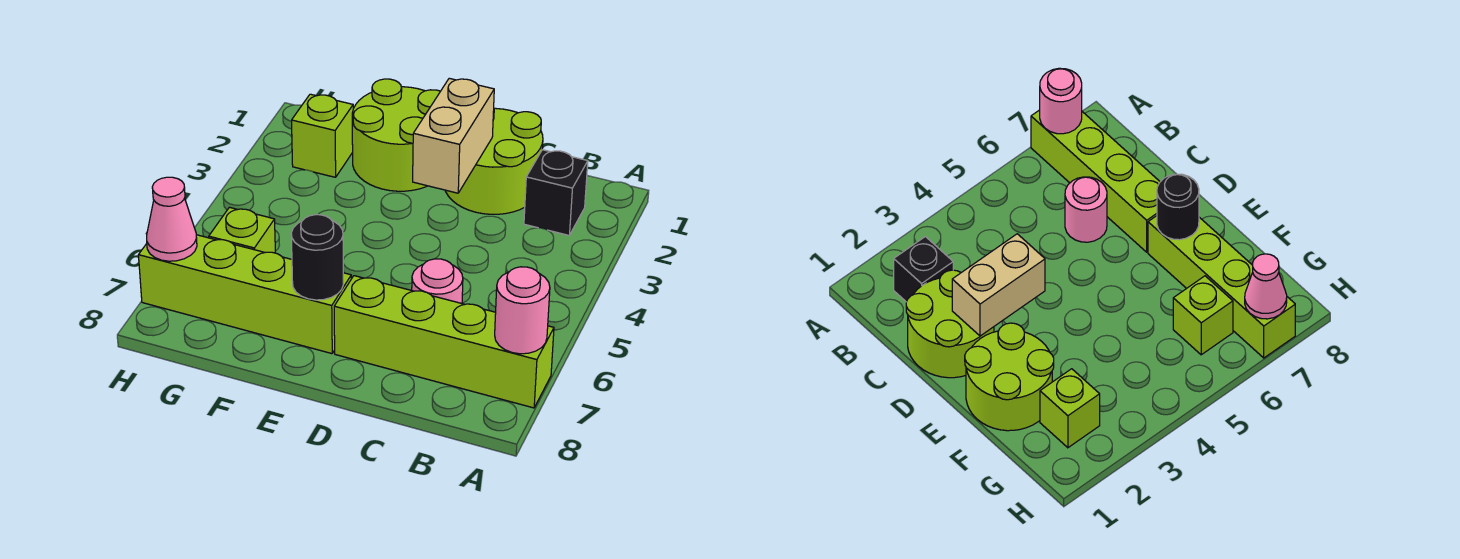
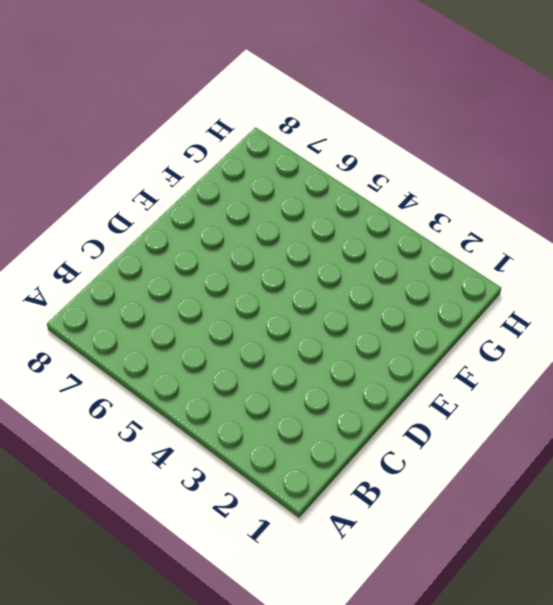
none -> lime brick A7:D7 level 1
none -> black brick B2 level 1
none -> lime round brick C1:D2 level 1

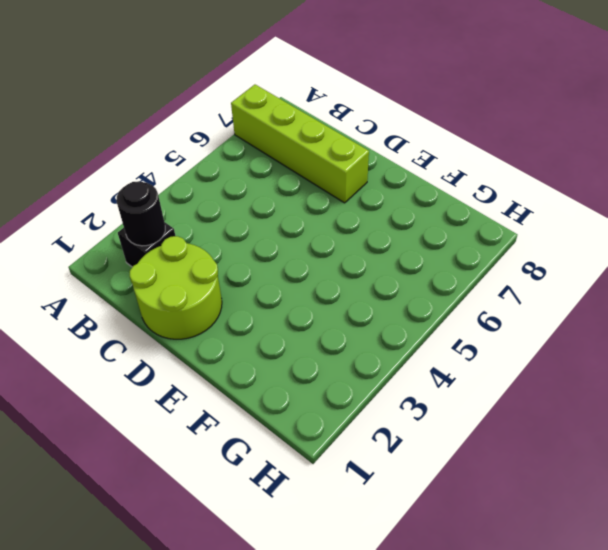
black round brick B2 level 2 -> black round brick E7 level 2
none -> pink round brick C6 level 1
none -> lime round brick E1:F2 level 1
none -> lime brick E7:H7 level 1

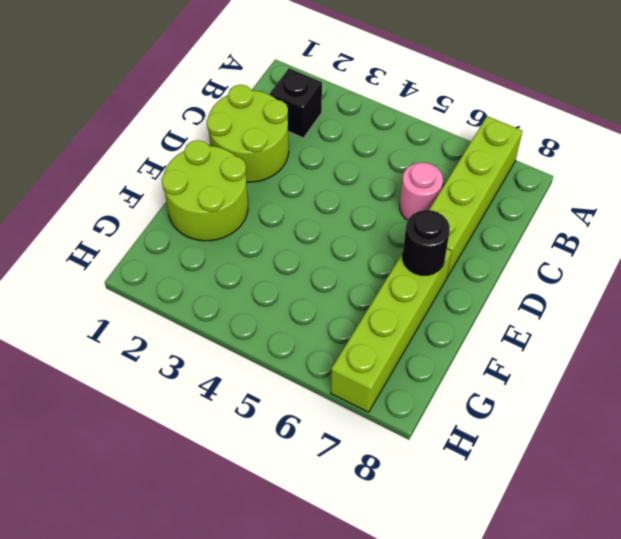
none -> lime brick G2 level 1
none -> lime brick G6 level 1
none -> pink round brick A7 level 2

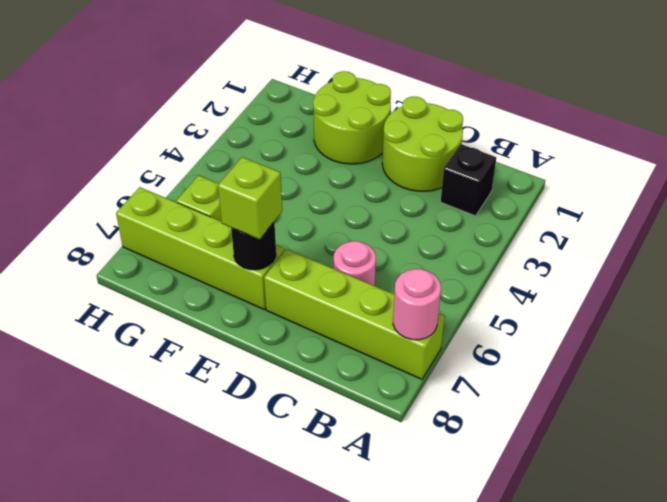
lime brick E7 level 3 -> lime brick G2 level 1
none -> tan brick D2:D3 level 2
none -> pink cone H7 level 2

